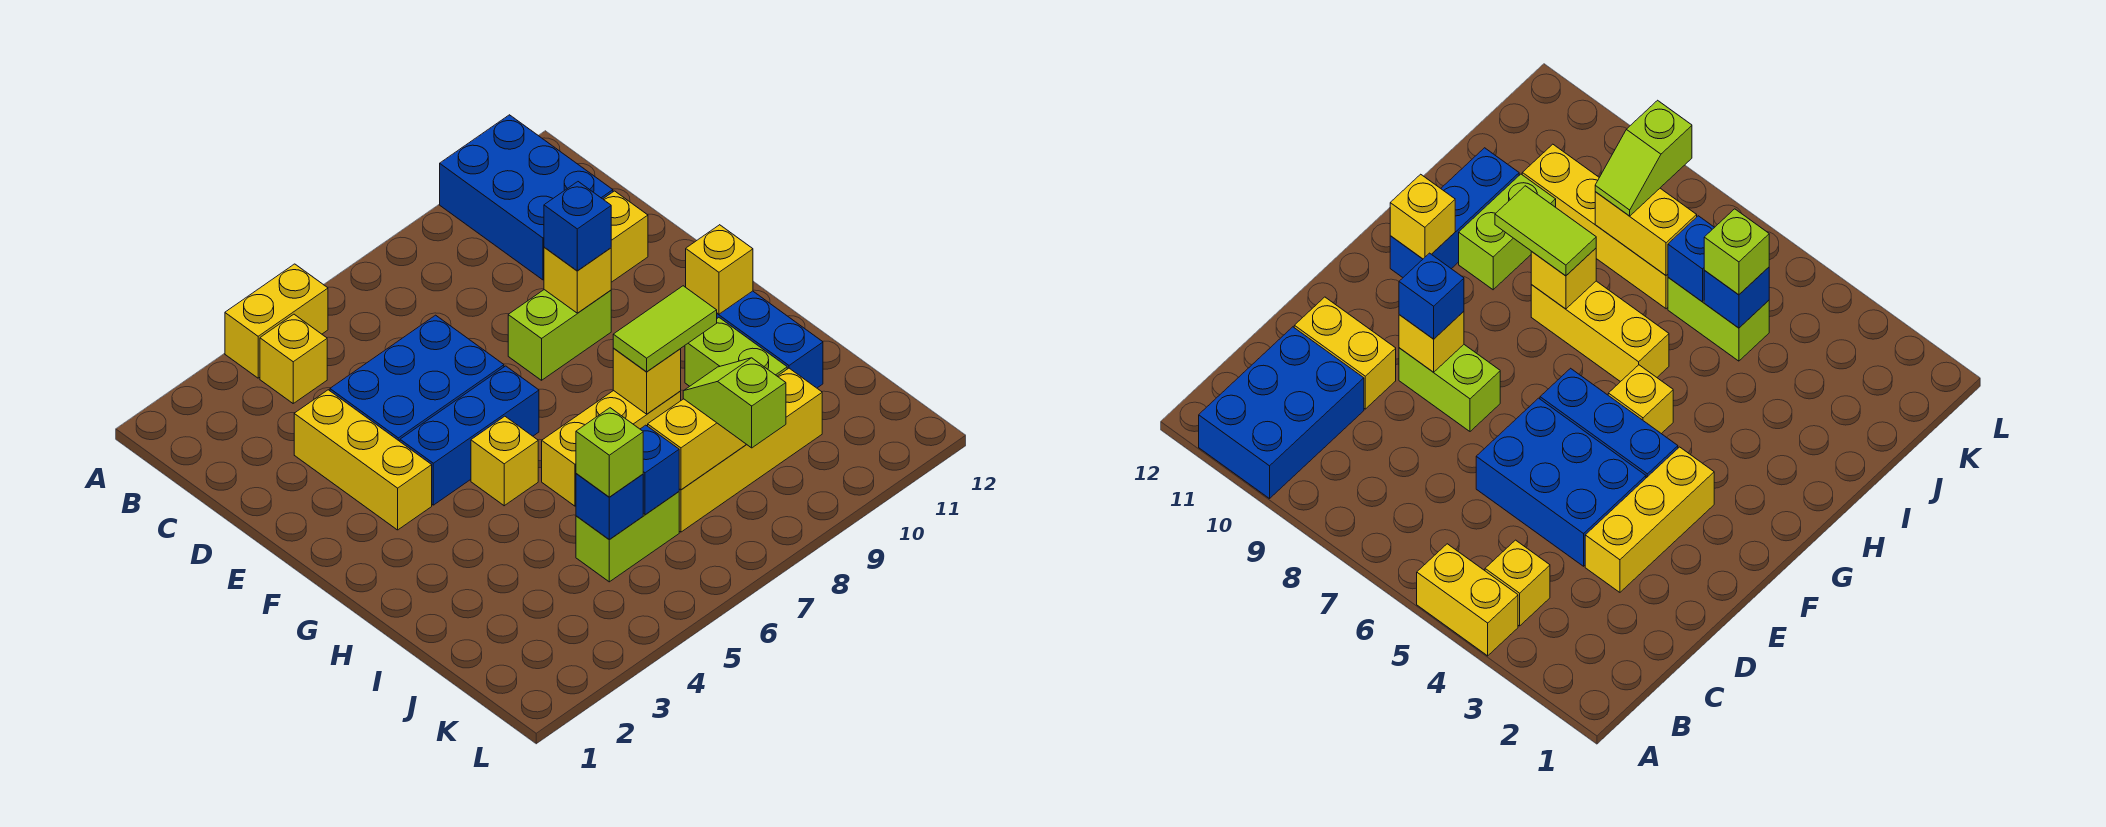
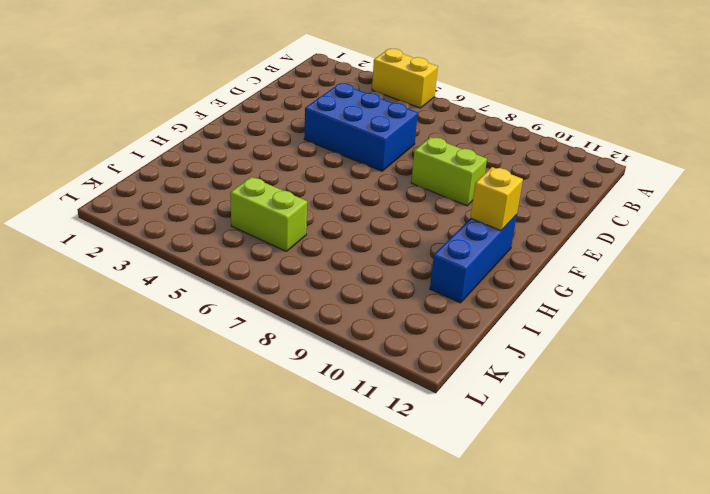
none -> blue brick A10:C11 level 1
none -> yellow brick B4 level 1
none -> yellow brick D3:F3 level 1

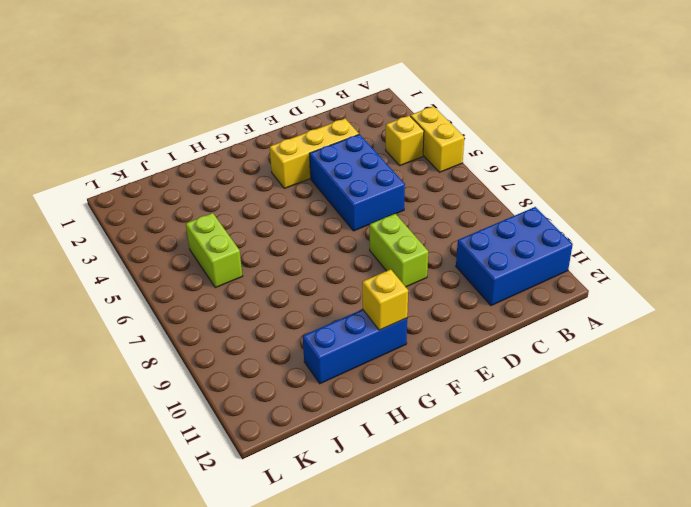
none -> yellow brick D10:D11 level 1
none -> blue brick F4:F6 level 1
none -> yellow brick G5 level 1

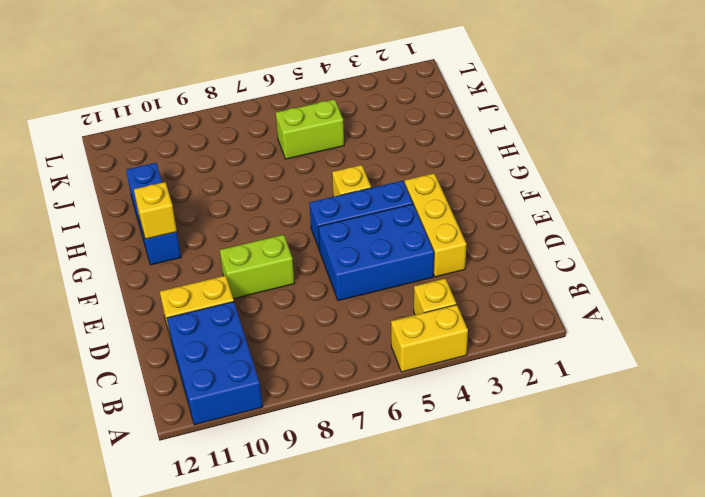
none -> yellow brick H6:H8 level 1
none -> lime brick H10:I10 level 1
none -> yellow brick J7:J10 level 1

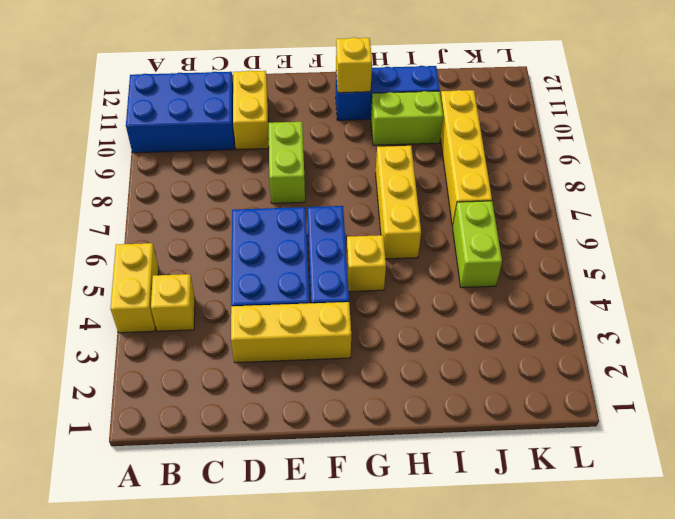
none -> yellow brick E9 level 2
none -> yellow brick H8 level 2
none -> blue brick J5 level 2

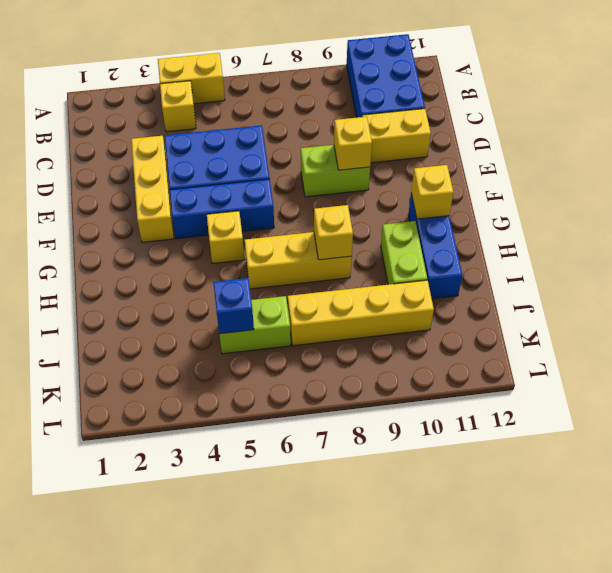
none -> blue brick J6 level 2
none -> yellow brick J7:J8 level 2
none -> blue brick E9 level 3

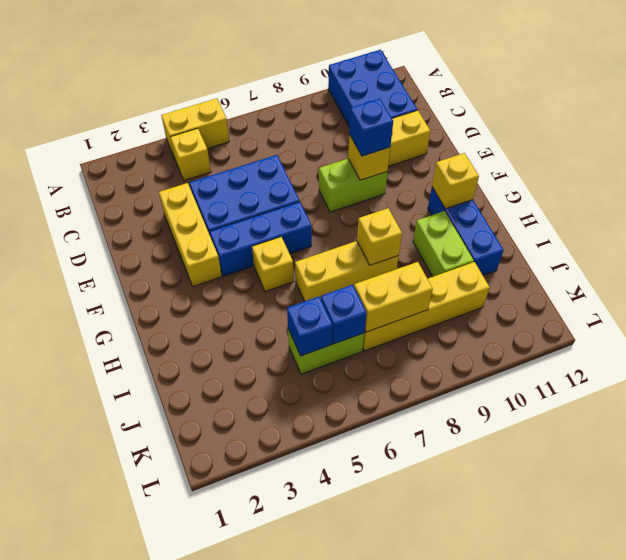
none -> lime tile H8:H9 level 3
none -> lime brick J5 level 3
none -> lime slope J8:K8 level 3 top K

